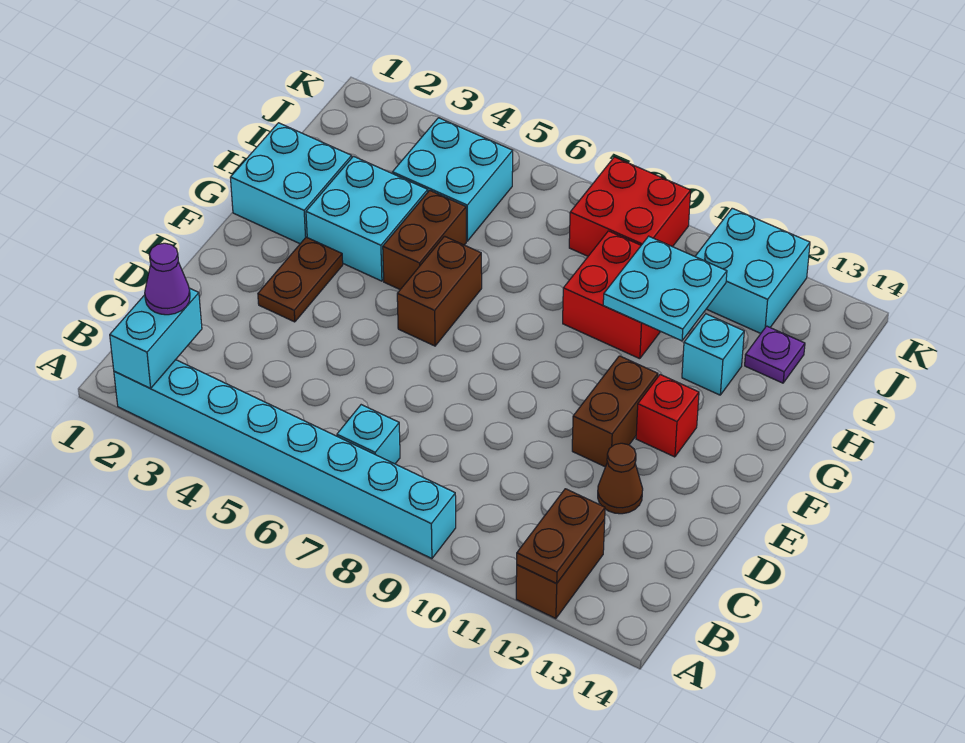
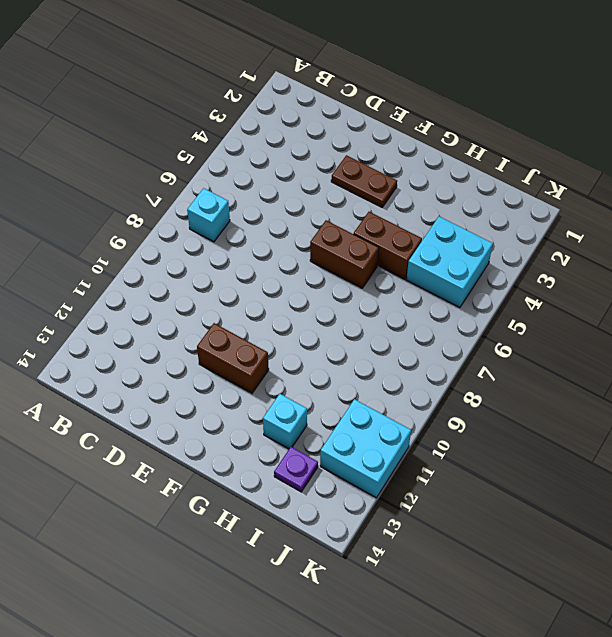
none -> cyan brick A2:A9 level 1
none -> brown brick A12:B12 level 1
none -> brown cone D12 level 1

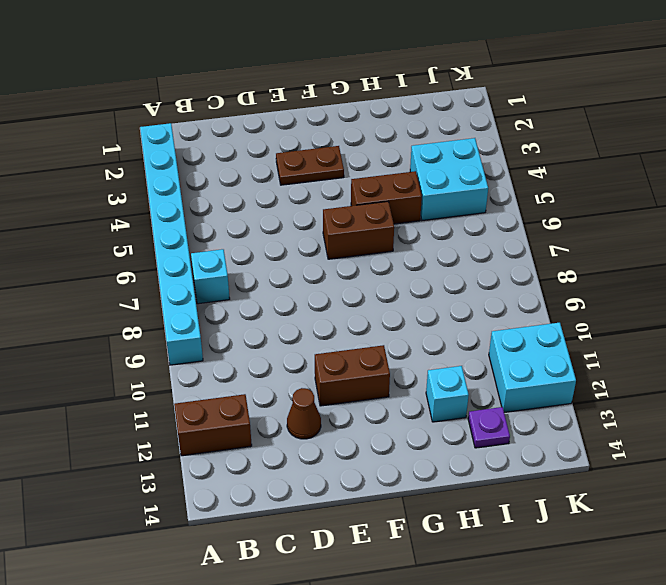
none -> red brick F12 level 1
none -> cyan brick G1:H2 level 1
none -> cyan brick G3:H4 level 1

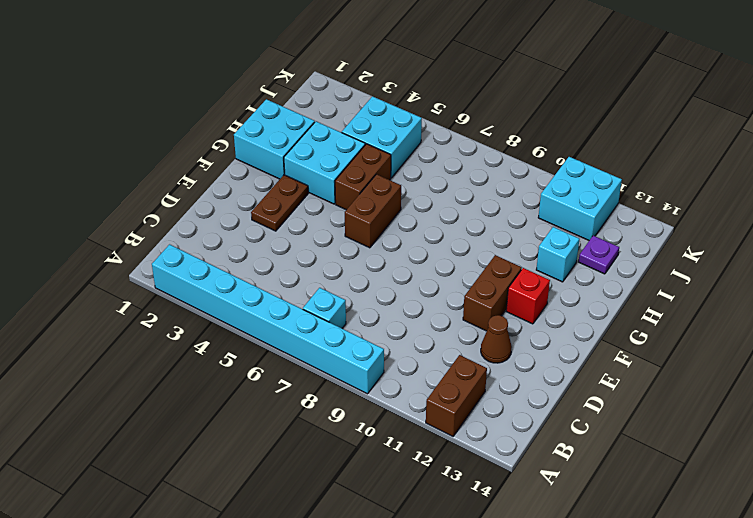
none -> red brick H9:I10 level 1
none -> red brick J8:K9 level 1
none -> cyan brick A2:B2 level 2

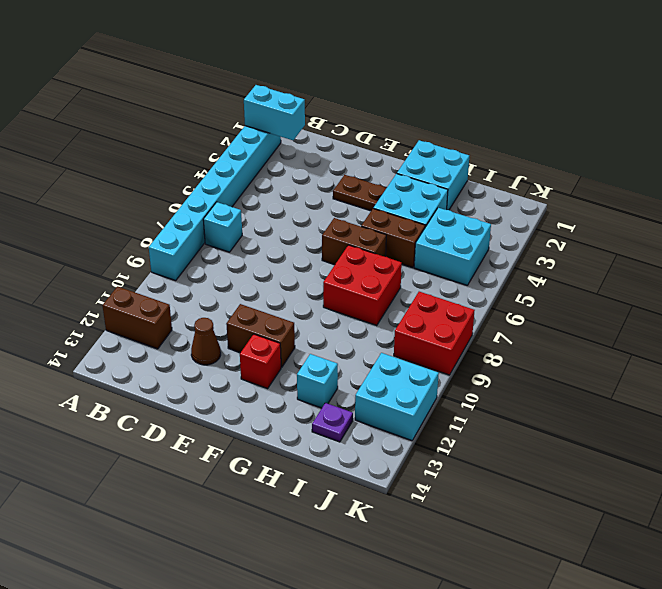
red brick G7:H8 level 1 -> red brick H9:I10 level 1
none -> brown plate A12:B12 level 2
none -> cyan plate H10:I11 level 2
none -> purple cone B2 level 3

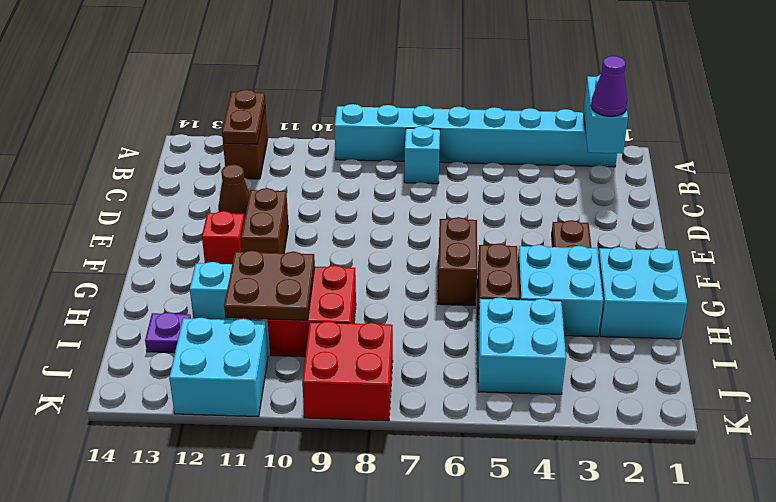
brown plate H10:I11 level 2 -> cyan plate H10:I11 level 2

